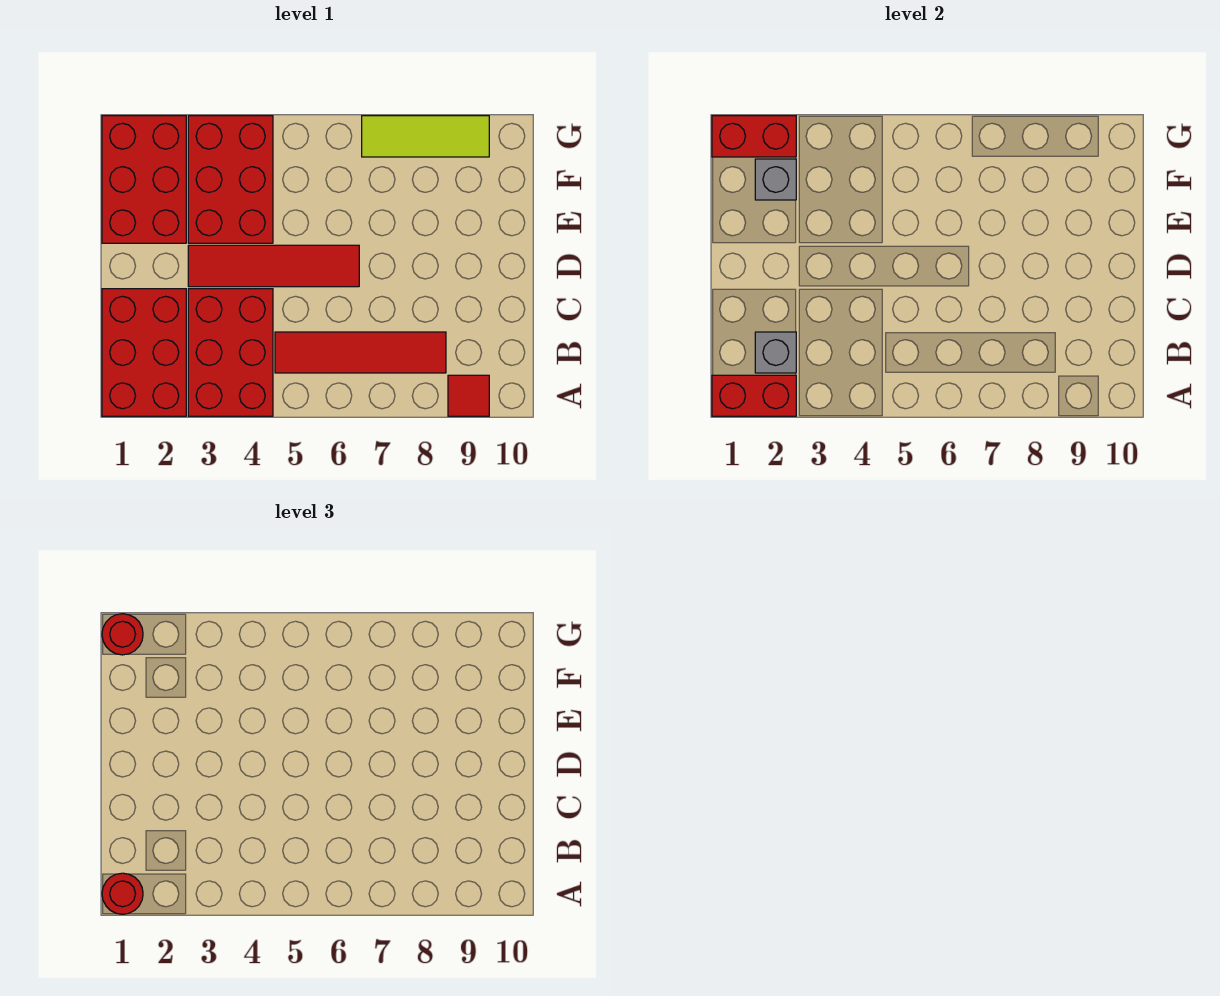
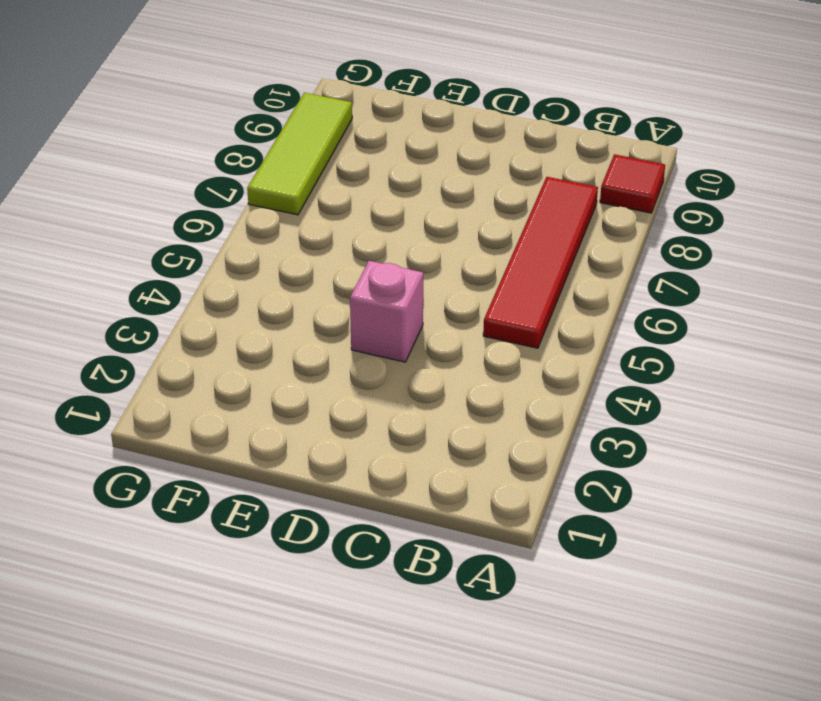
pink brick D4 level 1 -> red tile D3:D6 level 1
none -> red brick A1:C2 level 1
none -> red brick A3:C4 level 1
none -> red brick E1:G2 level 1

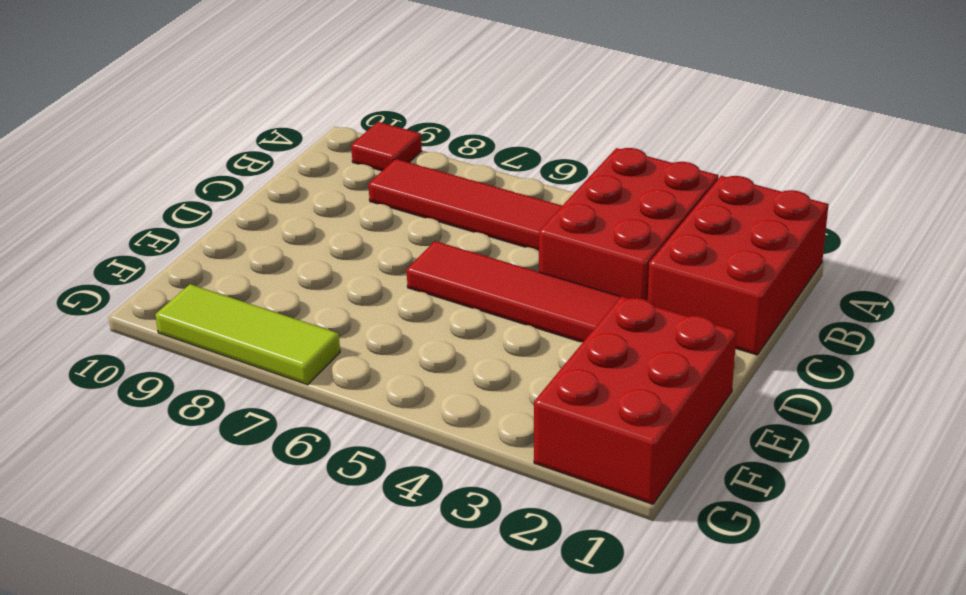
none -> red brick E3:G4 level 1
none -> red brick A1:A2 level 2
none -> grey brick B2 level 2

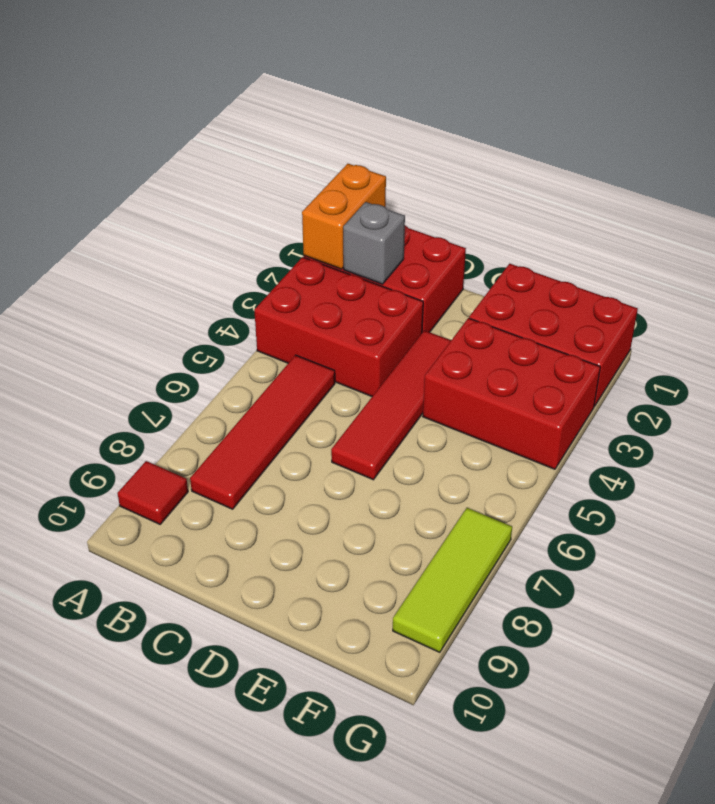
orange brick A1:A2 level 2 -> red brick A1:A2 level 2
none -> grey brick F2 level 2
none -> red brick G1:G2 level 2
none -> red round brick A1 level 3

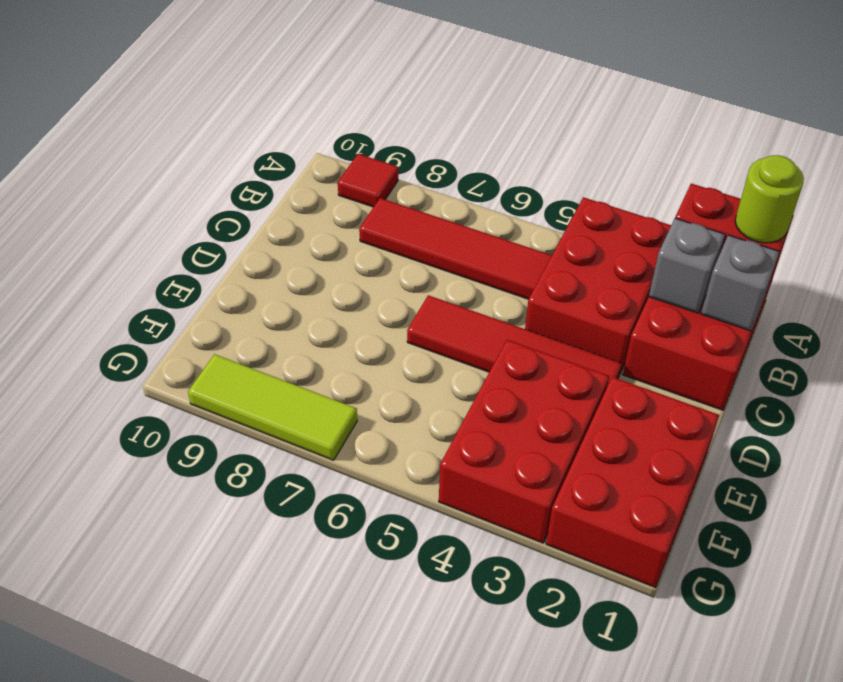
lime round brick A1 level 3 -> red round brick A1 level 3
grey brick B1 level 2 -> grey brick F2 level 2
none -> red brick G1:G2 level 2
none -> red round brick G1 level 3

